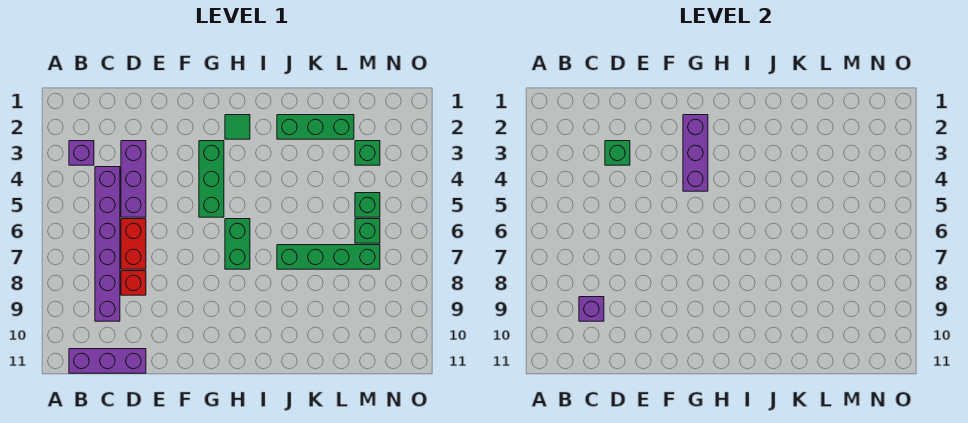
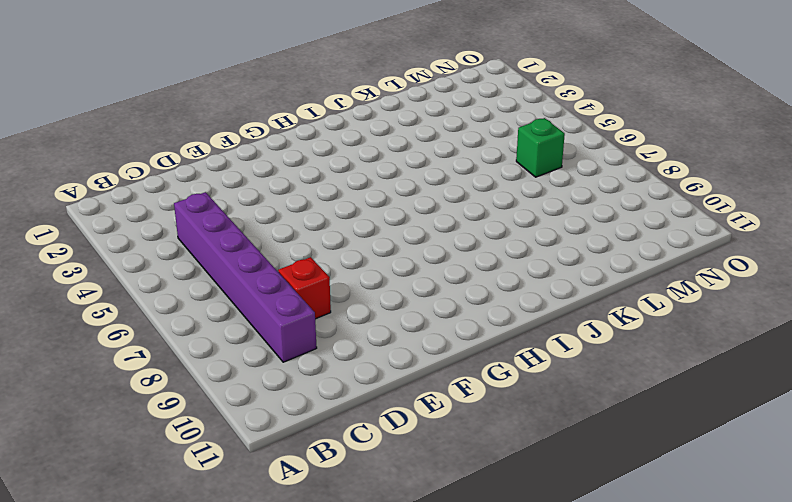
none -> purple brick B3 level 1
none -> purple brick B11:D11 level 1
none -> purple brick D3:D5 level 1

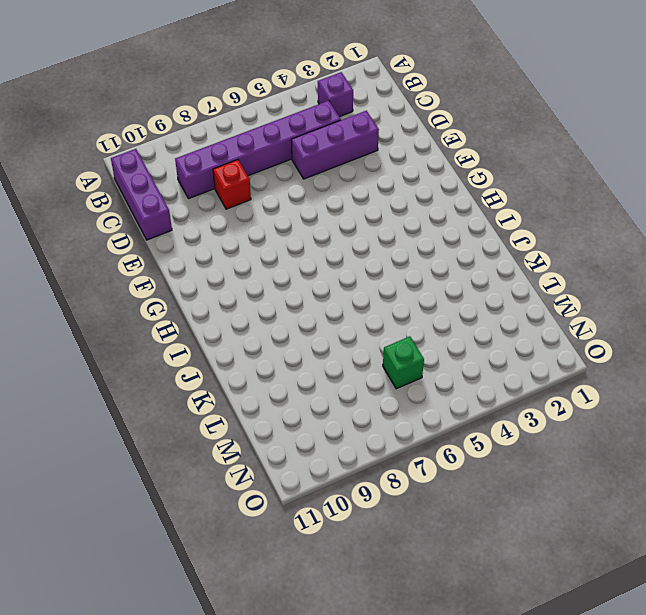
none -> red brick D6:D7 level 1
none -> green brick G3:G5 level 1
none -> green tile H2 level 1

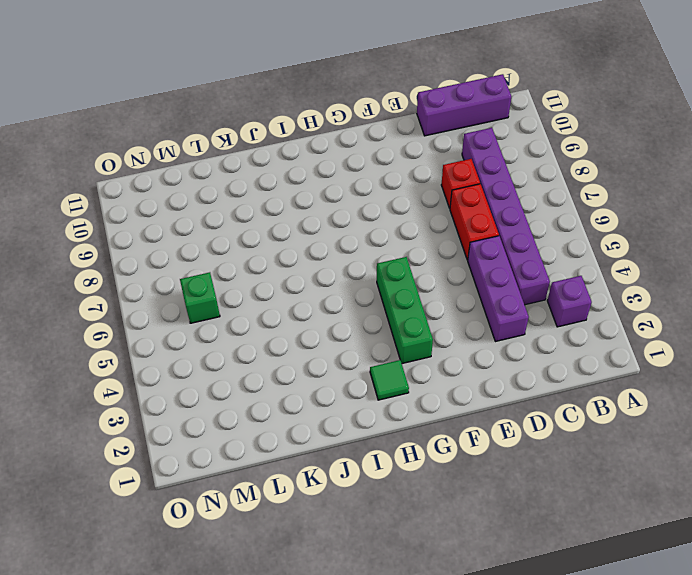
none -> green brick H6:H7 level 1
none -> green brick J2:L2 level 1
none -> green brick J7:M7 level 1

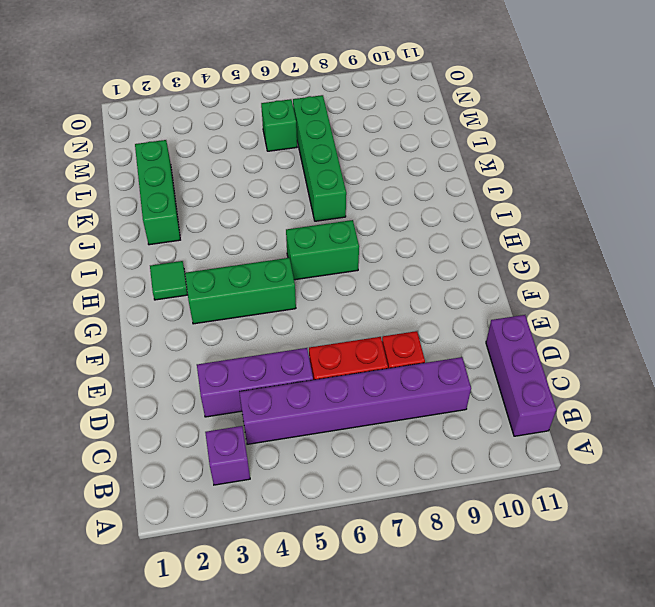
none -> green brick M3 level 1
none -> green brick M5 level 1
none -> purple brick C9 level 2

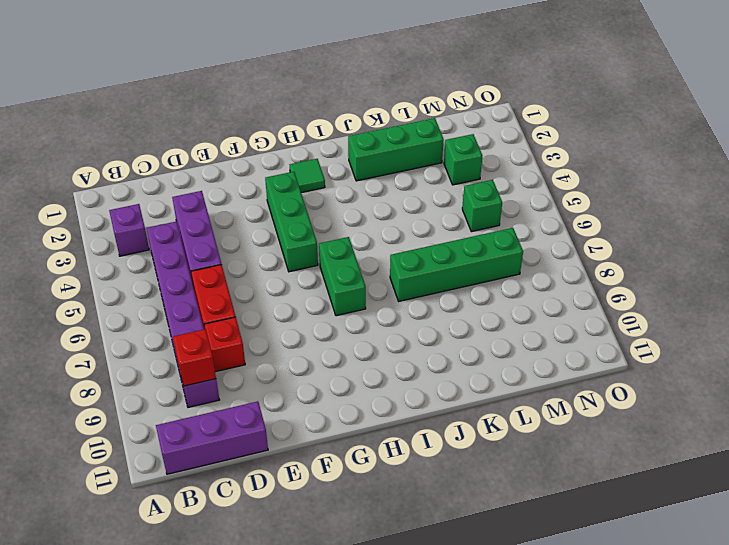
red brick C9 level 2 -> purple brick C9 level 2
none -> green brick M6 level 1
none -> green brick D3 level 2
none -> purple brick G2:G4 level 2

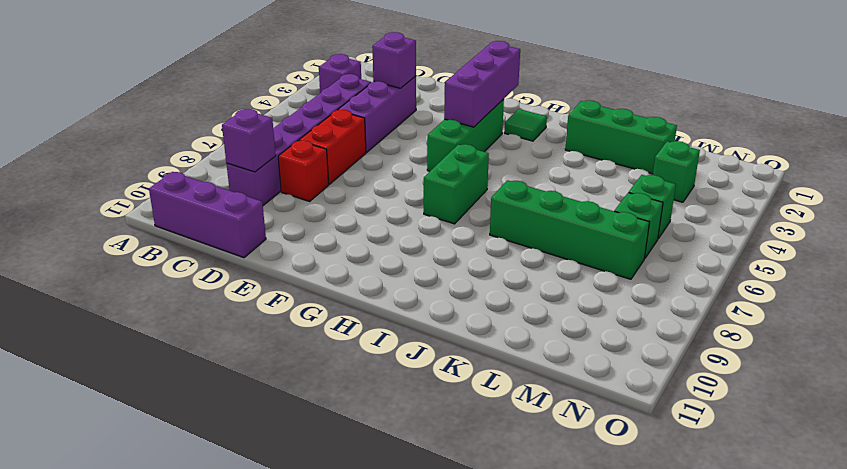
purple brick D3 level 2 -> green brick D3 level 2

